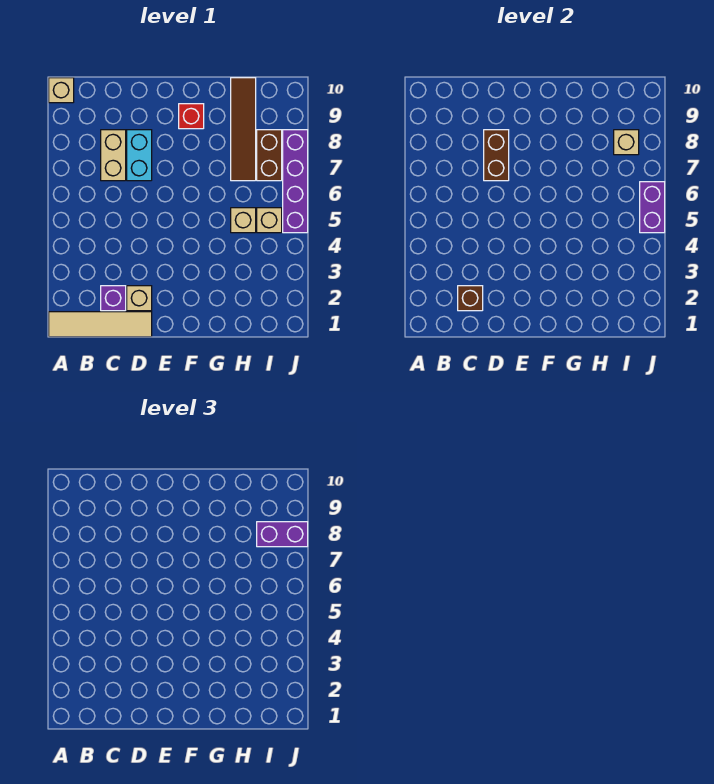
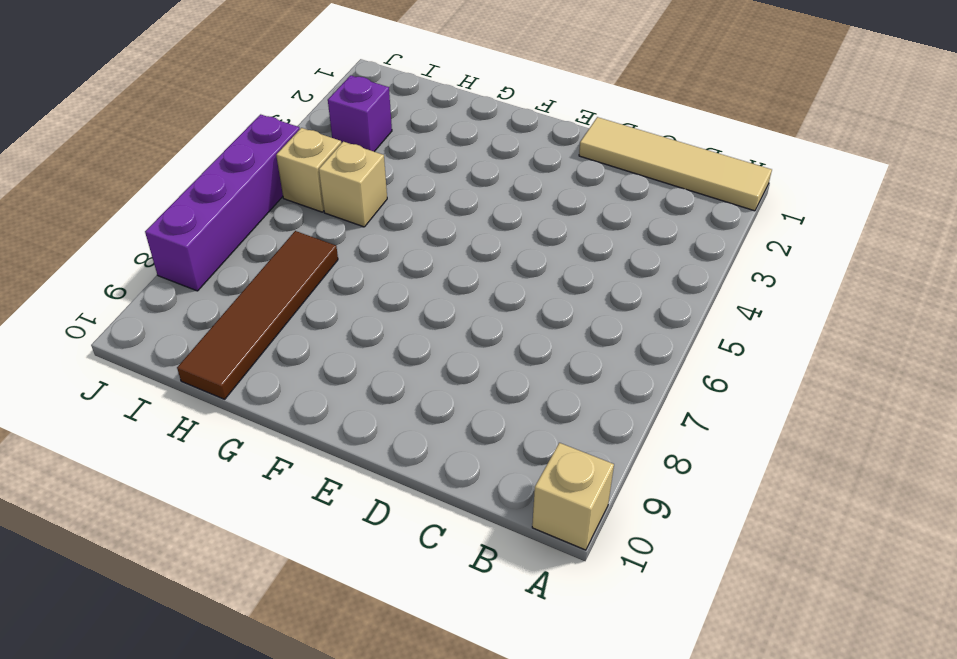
purple brick I3 level 1 -> purple brick C2 level 1
none -> tan brick C7:C8 level 1
none -> tan brick D2 level 1
none -> cyan brick D7:D8 level 1

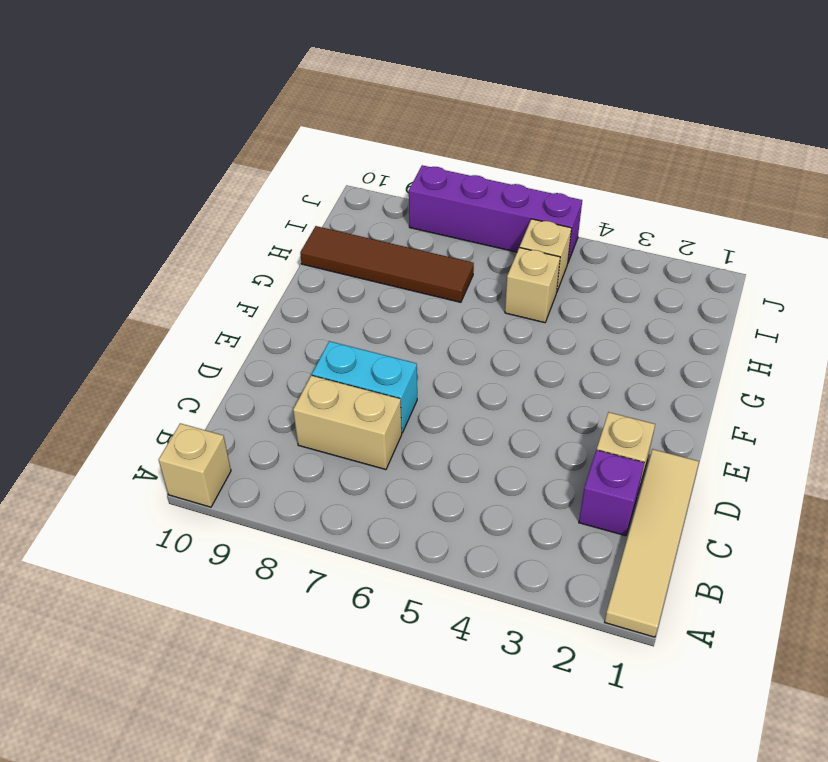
none -> red brick F9 level 1
none -> brown brick I7:I8 level 1
none -> brown brick C2 level 2

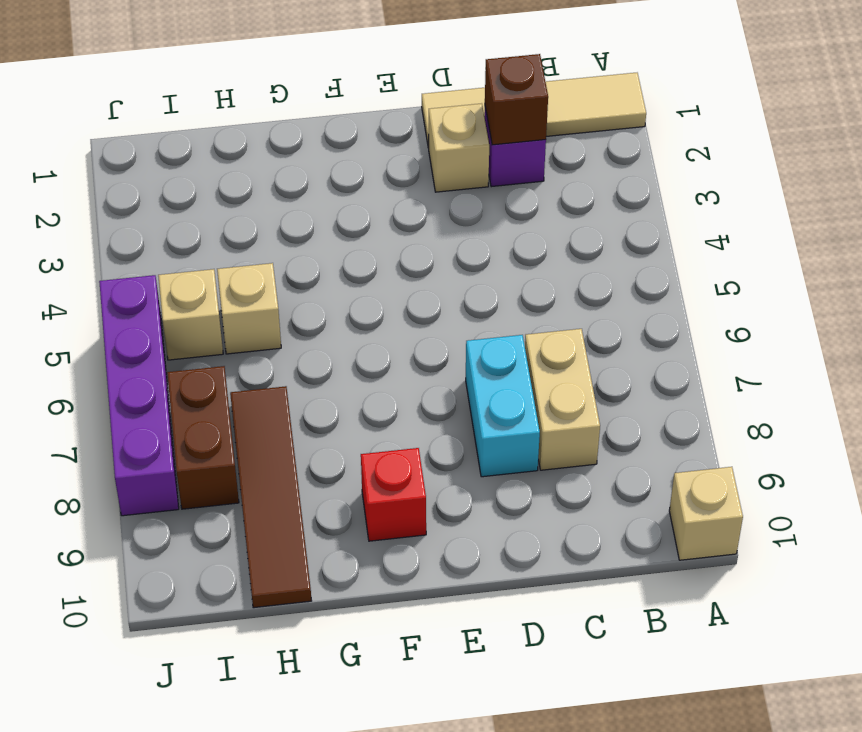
none -> brown brick D7:D8 level 2
none -> tan brick I8 level 2
none -> purple brick J5:J6 level 2

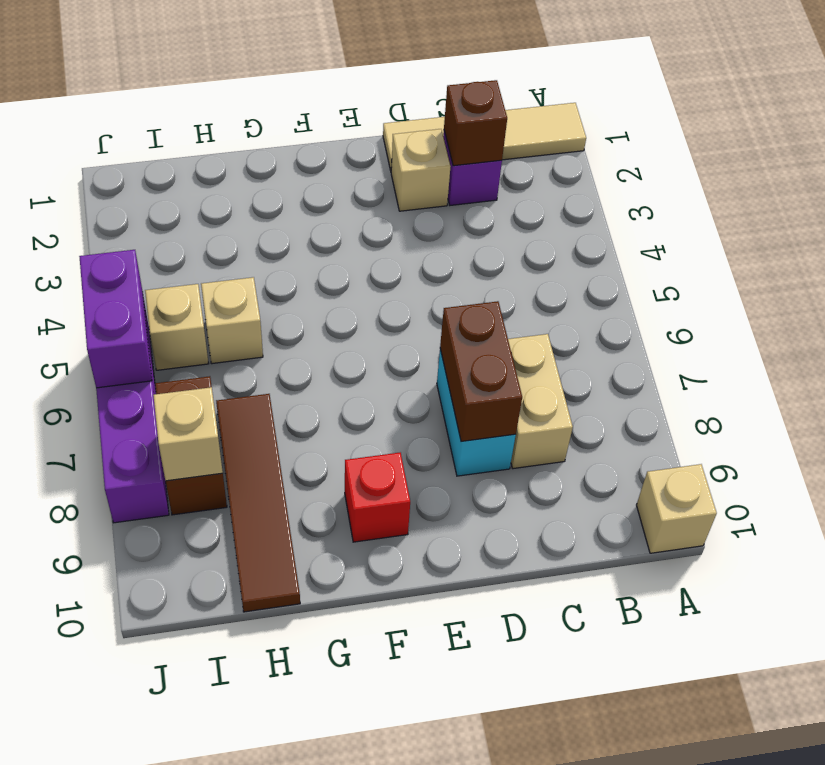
none -> purple brick I8:J8 level 3

